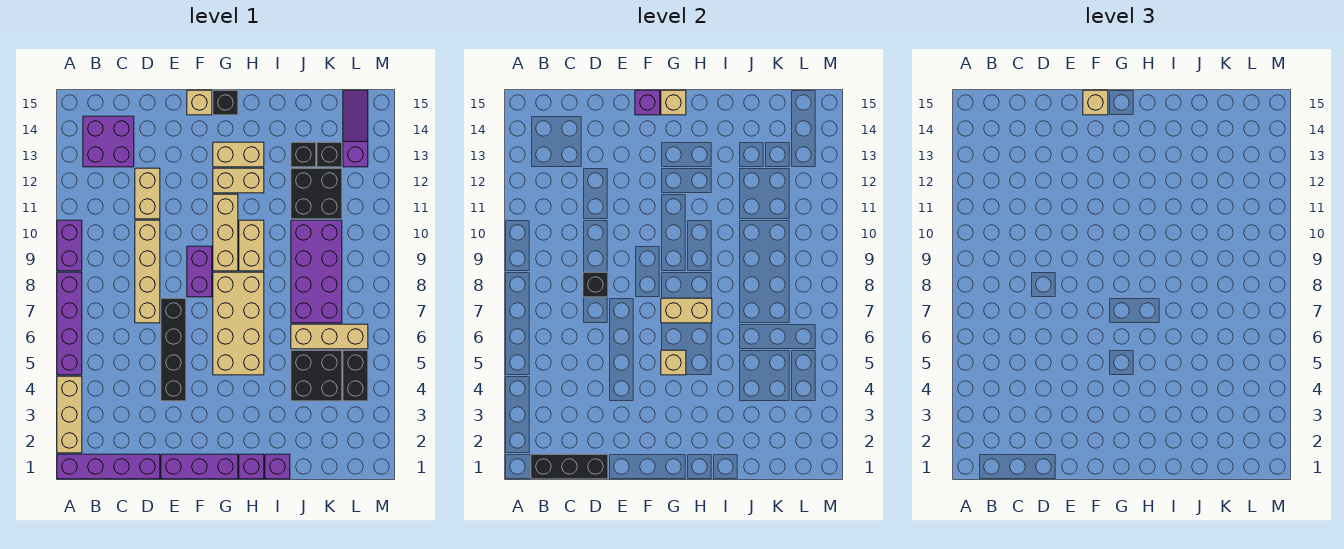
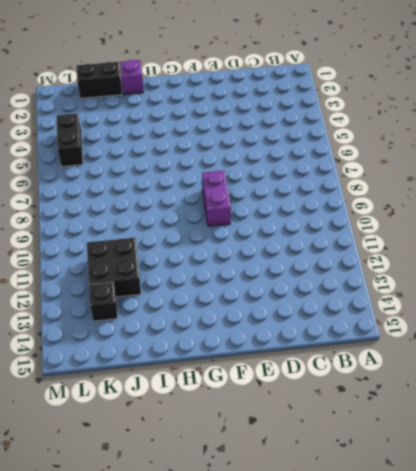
black brick J1:K1 level 1 -> none
none -> purple brick A1:D1 level 1
none -> tan brick A2:A4 level 1
none -> purple brick A5:A8 level 1
none -> purple brick A9:A10 level 1

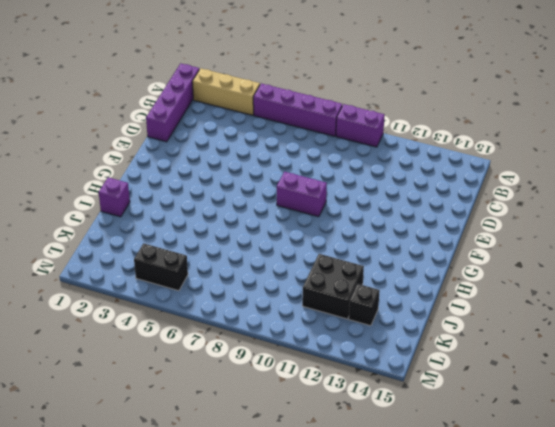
none -> purple brick B13:C14 level 1
none -> tan brick D7:D10 level 1
none -> tan brick D11:D12 level 1
none -> purple brick E1:G1 level 1

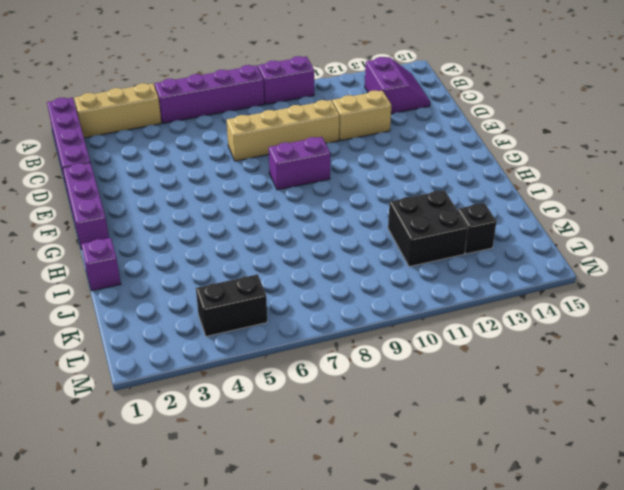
purple slope B13:C14 level 1 top 13 -> purple brick B13:C14 level 1
none -> black brick E4:E7 level 1
none -> tan brick F15 level 1
none -> tan brick G5:H8 level 1
none -> tan brick G9:G11 level 1

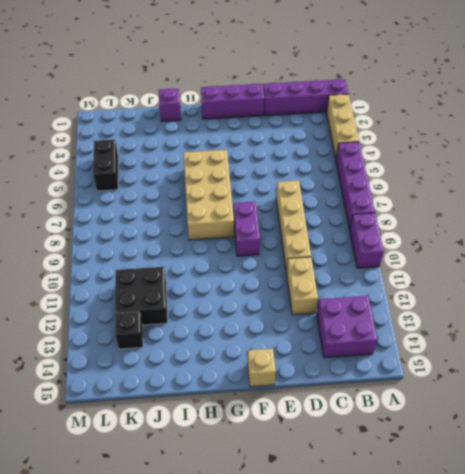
none -> black brick E4:E7 level 1
none -> tan brick G9:G11 level 1
none -> tan brick G12:H12 level 1
none -> tan brick G13:H13 level 1

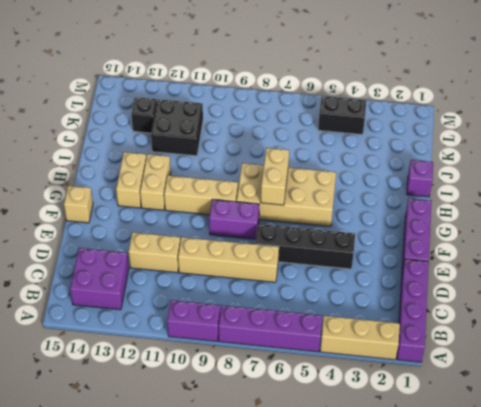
none -> black brick G15 level 1
none -> purple brick H1 level 1
none -> tan brick H9:H10 level 1
none -> black brick J4:K5 level 1

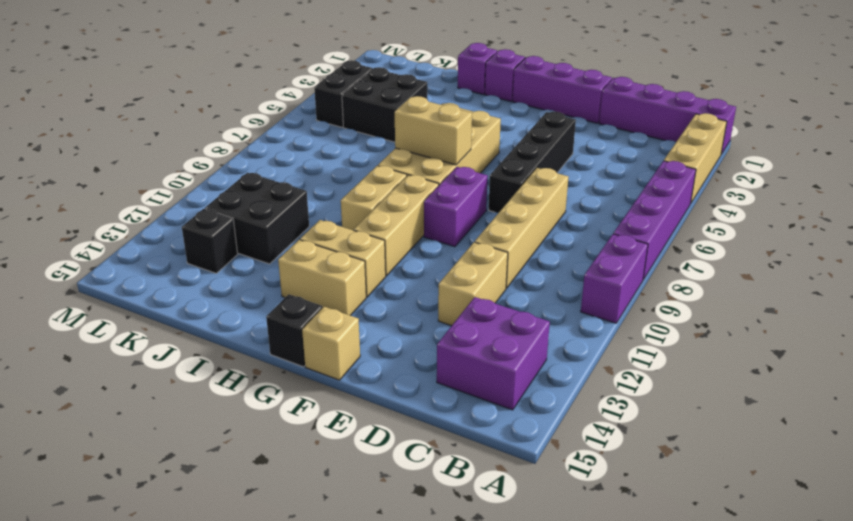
none -> tan brick J6:L6 level 1
none -> purple brick J7:K10 level 1
none -> black brick J13 level 1
none -> purple slope L13:L15 level 1 top 13

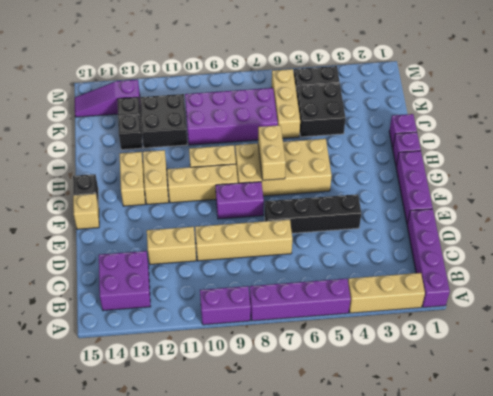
none -> black brick B1:D1 level 2
none -> black brick D8 level 2
none -> purple brick F15 level 2
none -> tan brick G5 level 2

